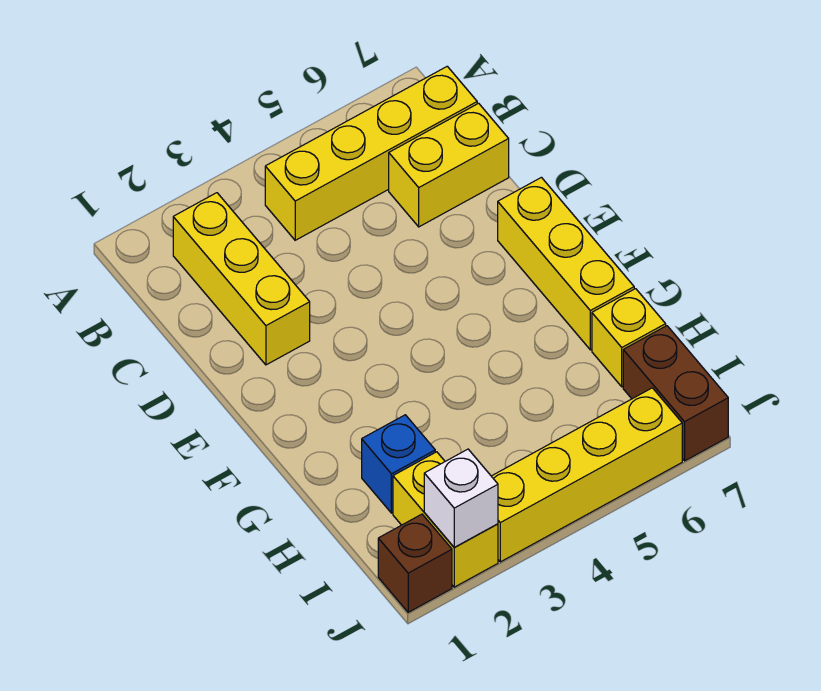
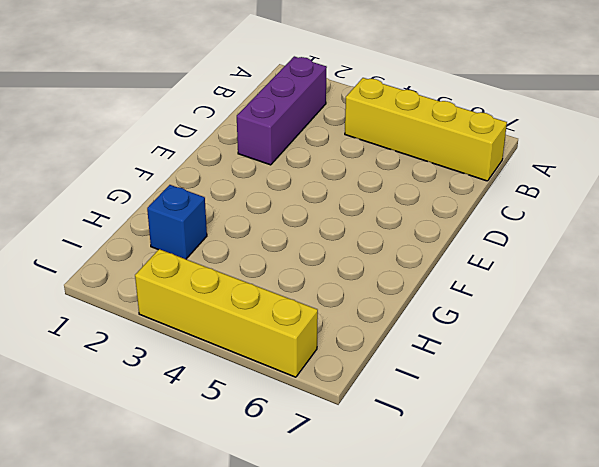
purple brick B2:D2 level 1 -> yellow brick B2:D2 level 1
none -> yellow brick C6:C7 level 1
none -> yellow brick E7:G7 level 1

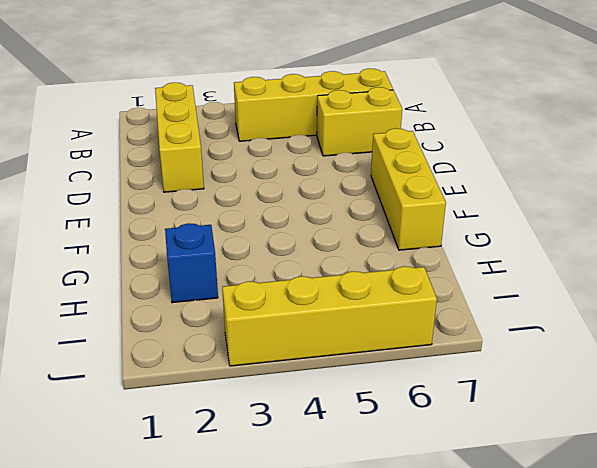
none -> yellow brick H7 level 1
none -> yellow brick I2:J2 level 1

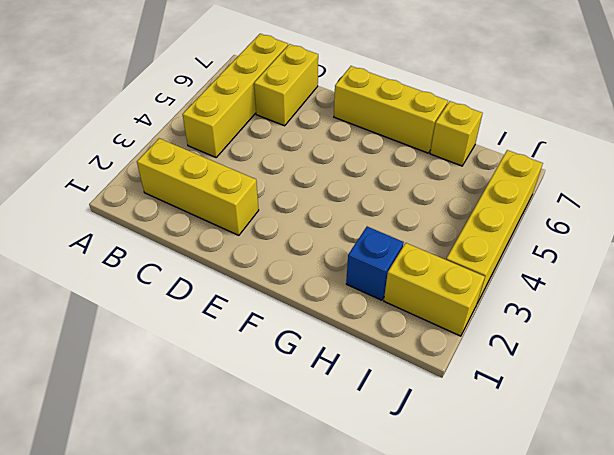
none -> brown brick I7:J7 level 1
none -> brown brick J1 level 1

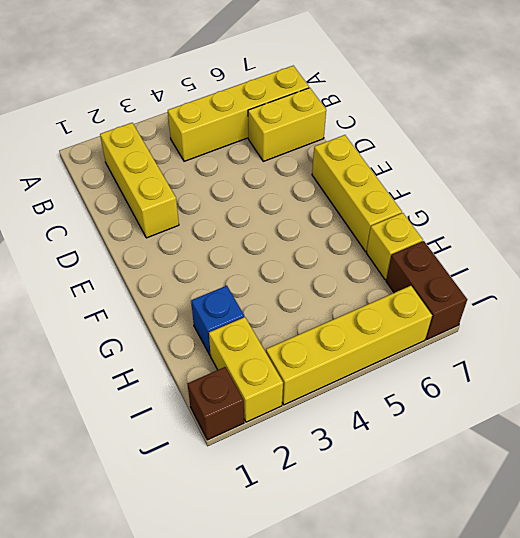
none -> white brick J2 level 2

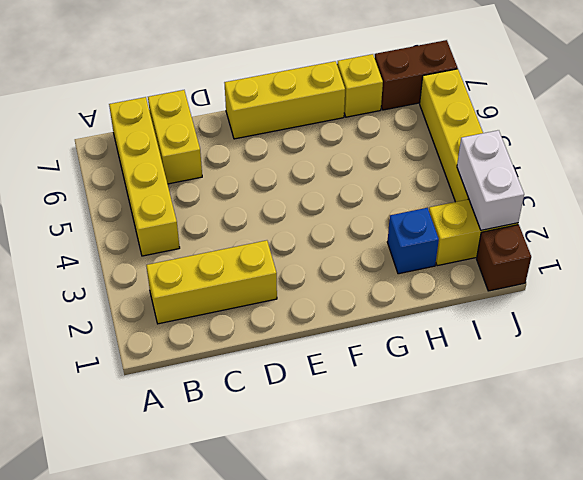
white brick J2:J3 level 2 -> white brick J2 level 2

